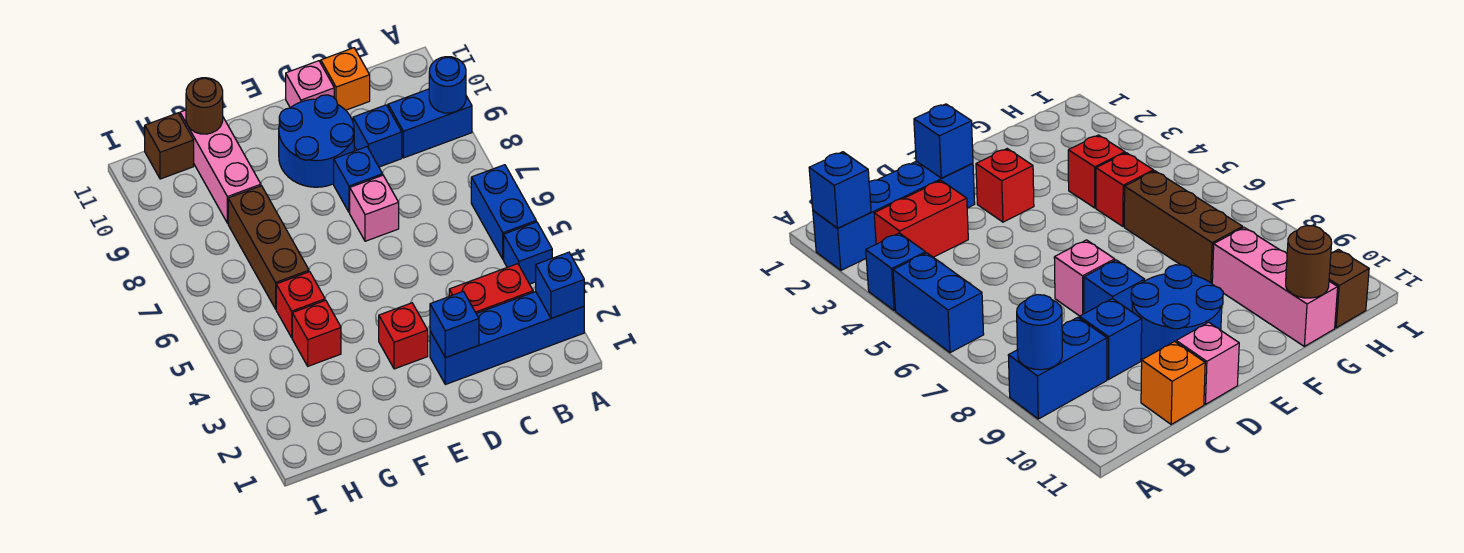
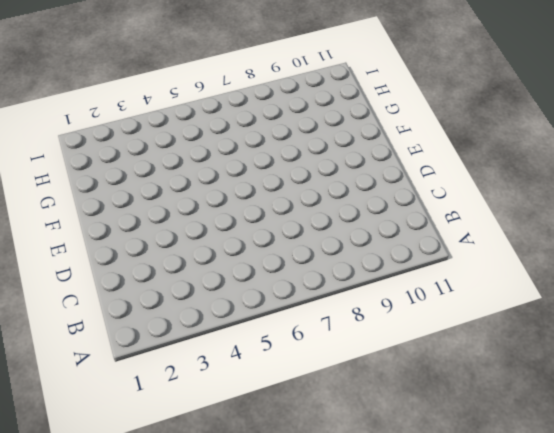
none -> blue brick A2:D2 level 1
none -> blue brick A4 level 1
none -> blue brick A5:A6 level 1

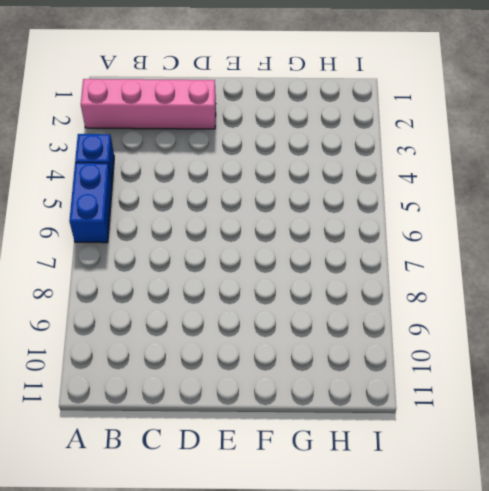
pink brick A2:D2 level 1 -> blue brick A2:D2 level 1
none -> blue brick A9:B9 level 1
none -> red brick B3:C3 level 1
none -> blue brick C9 level 1

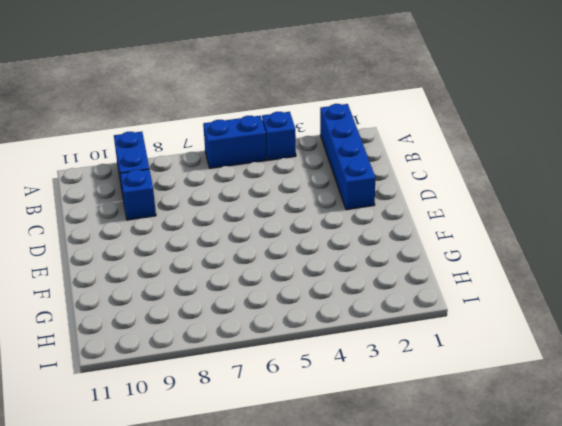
none -> red brick B3:C3 level 1
none -> orange brick C11 level 1
none -> pink brick D7 level 1

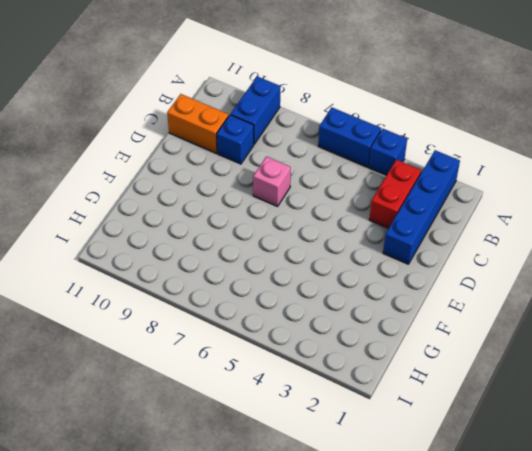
orange brick C10:C11 level 1 -> orange brick C11 level 1
none -> blue brick D8 level 1
none -> blue round brick D9:E10 level 1
none -> pink brick D11 level 1

